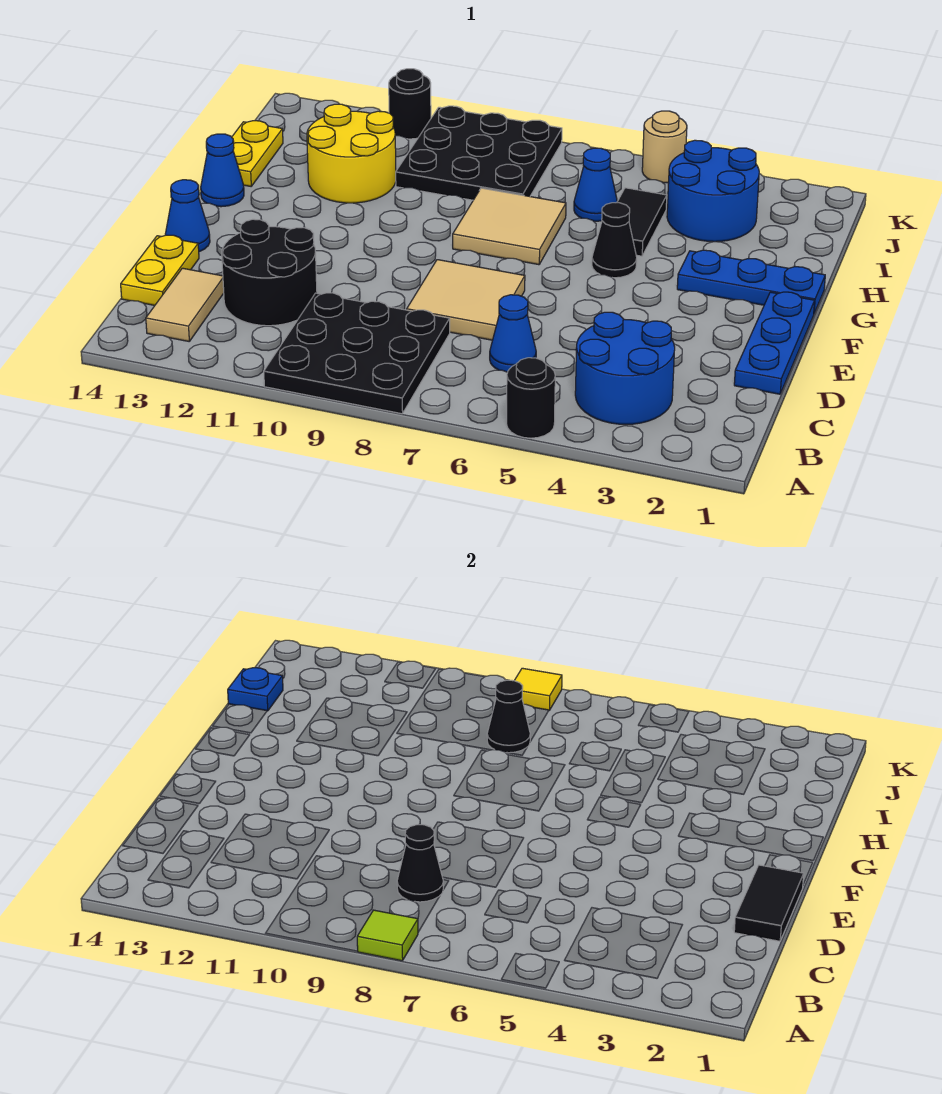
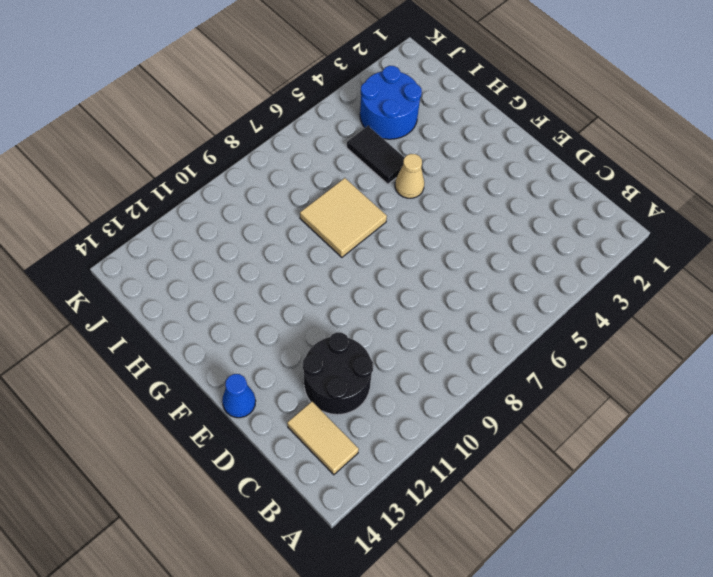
tan cone G5 level 1 -> black cone G5 level 1
none -> black round brick A5 level 1
none -> black plate A8:C10 level 1
none -> blue round brick B3:C4 level 1

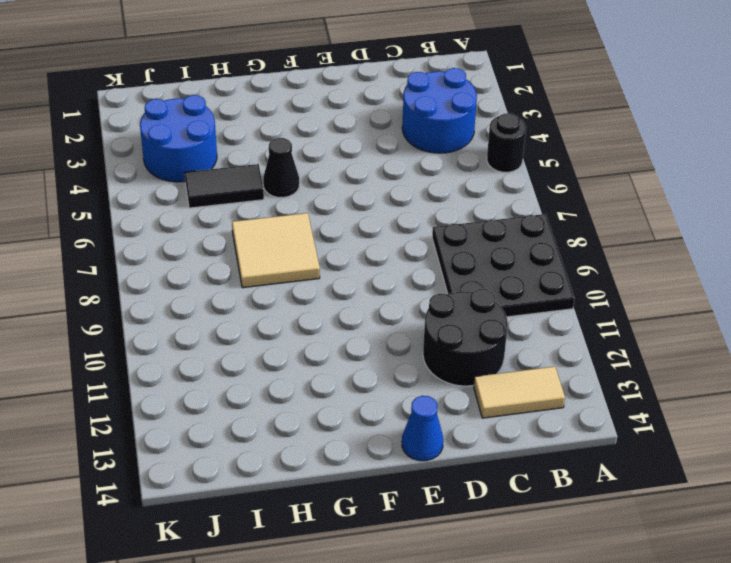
none -> blue cone C6 level 1
none -> yellow plate C14:D14 level 1
none -> blue plate D1:F1 level 1

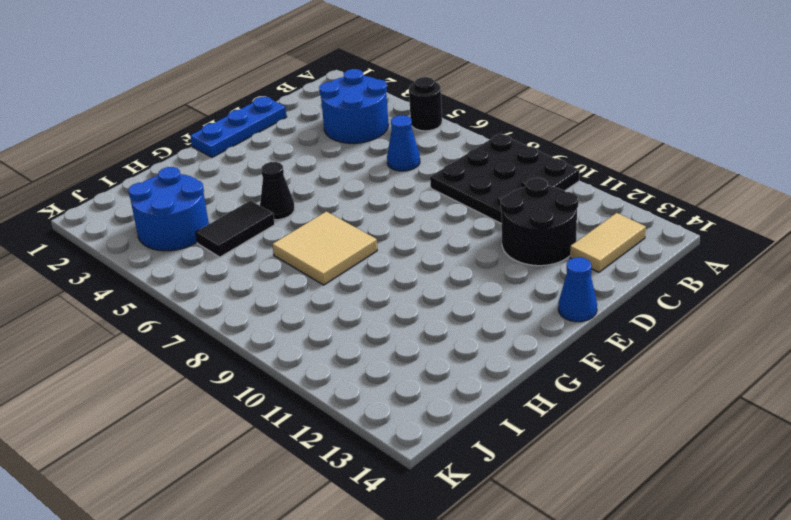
none -> yellow plate C14:D14 level 1
none -> tan tile D7:E8 level 1
none -> blue plate G1:G3 level 1

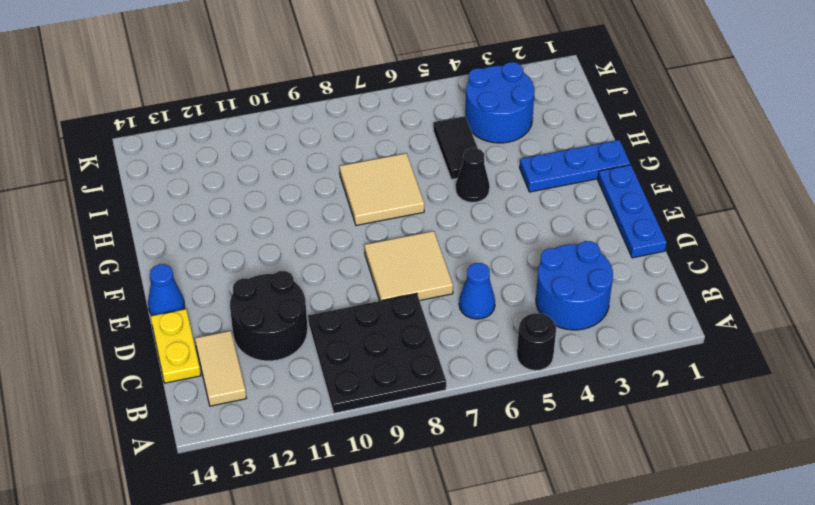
none -> blue cone G14 level 1
none -> yellow round brick H11:I12 level 1
none -> yellow plate H14:I14 level 1

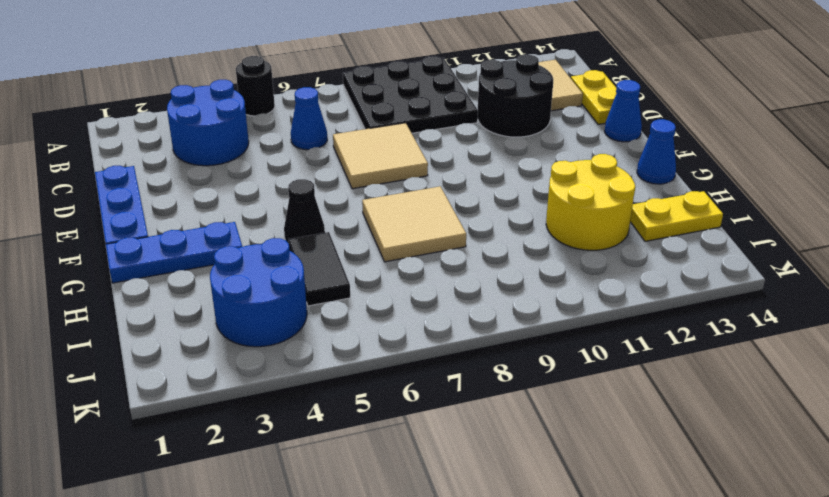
yellow plate I13:I14 level 1 -> yellow plate H14:I14 level 1
none -> blue cone I6 level 1
none -> black plate I8:K10 level 1
none -> tan round brick K5 level 1

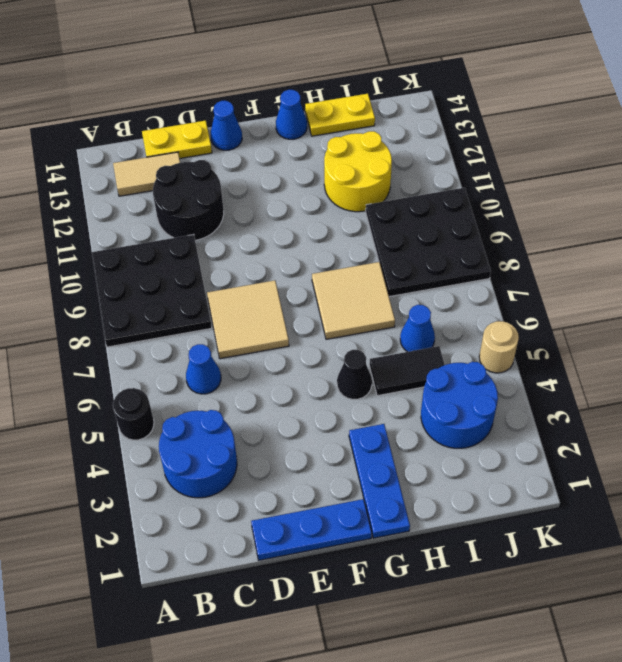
none -> black round brick K11 level 1
none -> lime tile A8 level 2
none -> black cone C8 level 2

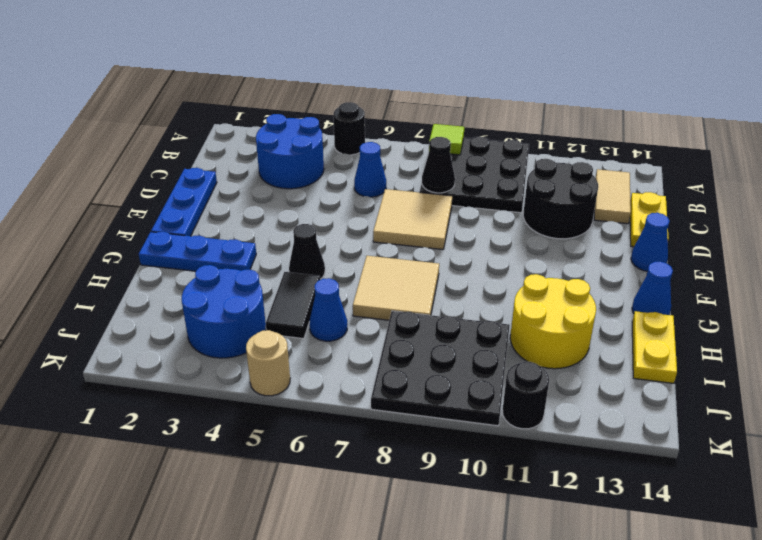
none -> black tile D1:E1 level 2
none -> black cone I8 level 2
none -> blue plate I14 level 2

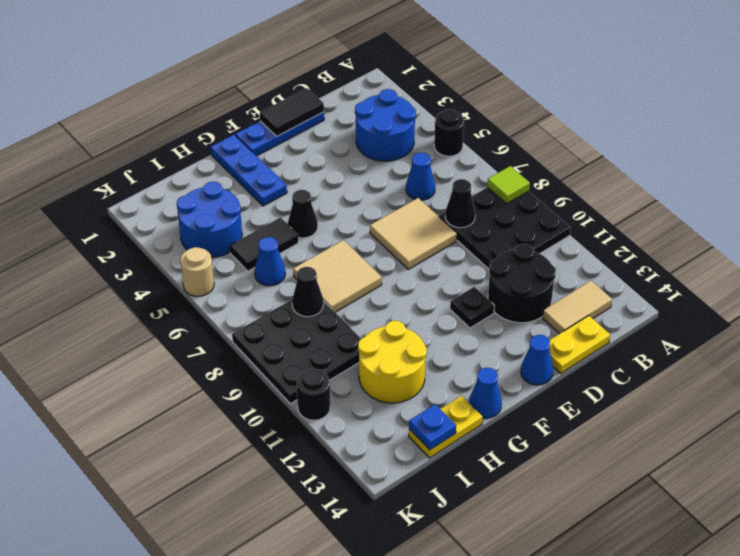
black plate E11 level 1 -> none
none -> yellow tile K8 level 2

